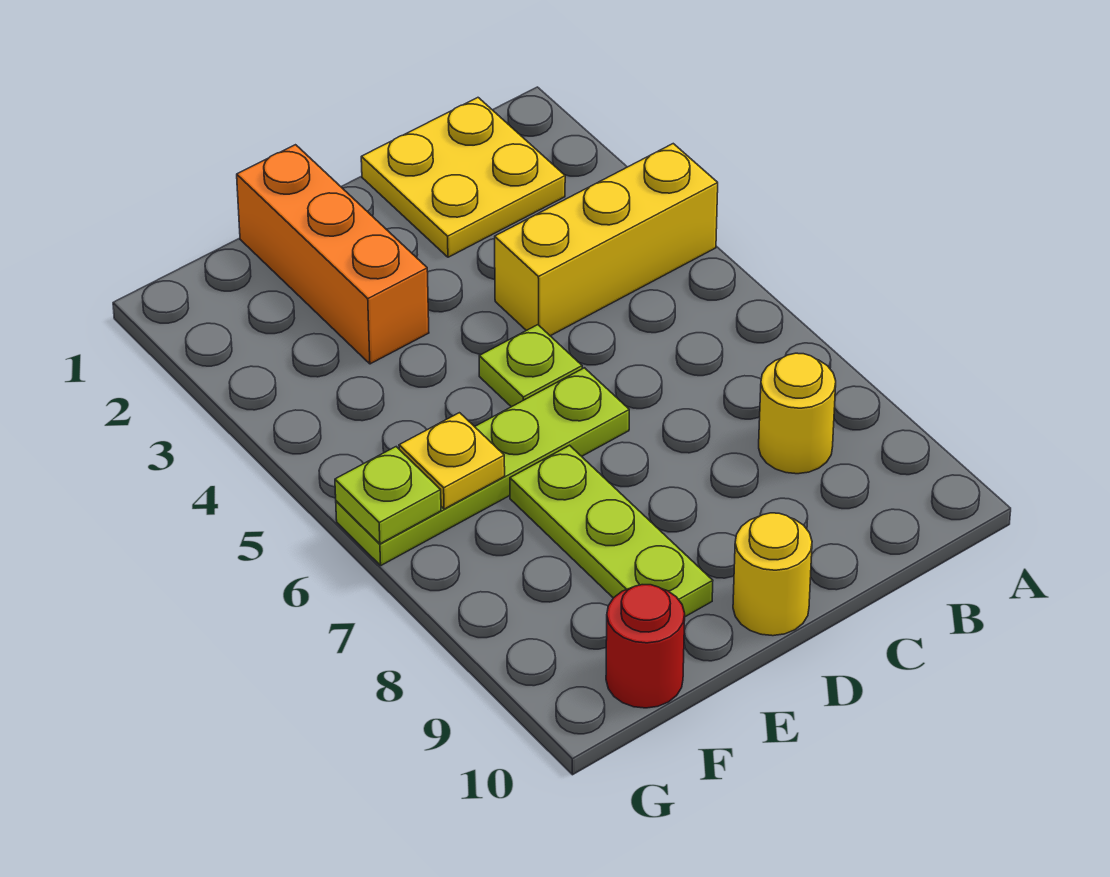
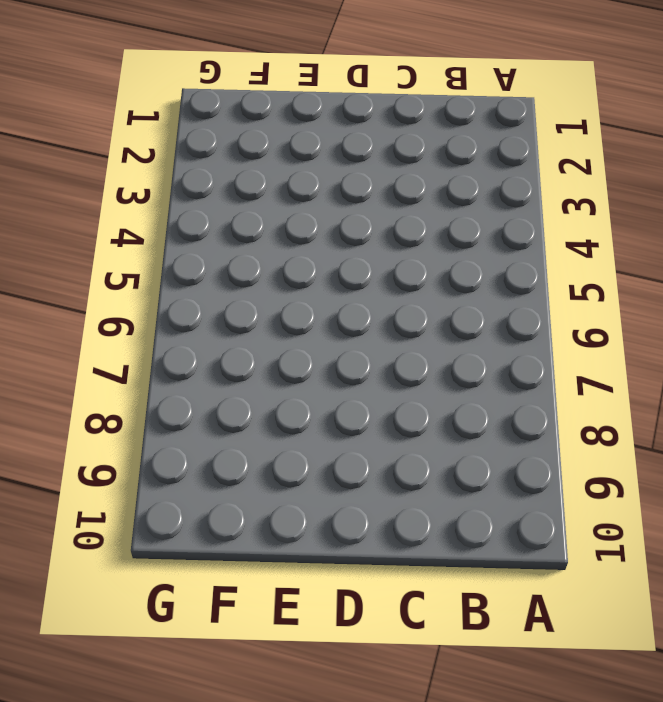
none -> yellow brick A4:C4 level 1
none -> yellow plate B1:C2 level 1

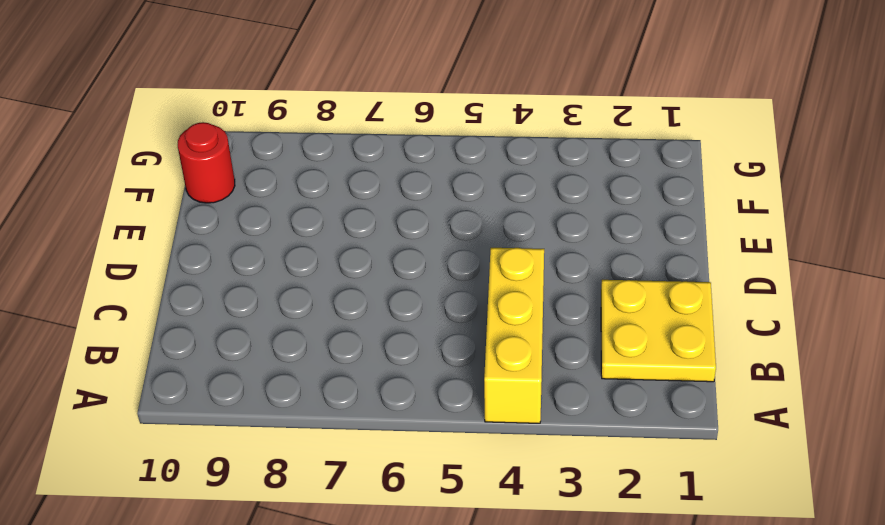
none -> yellow round brick B8 level 1
none -> lime plate D5 level 1

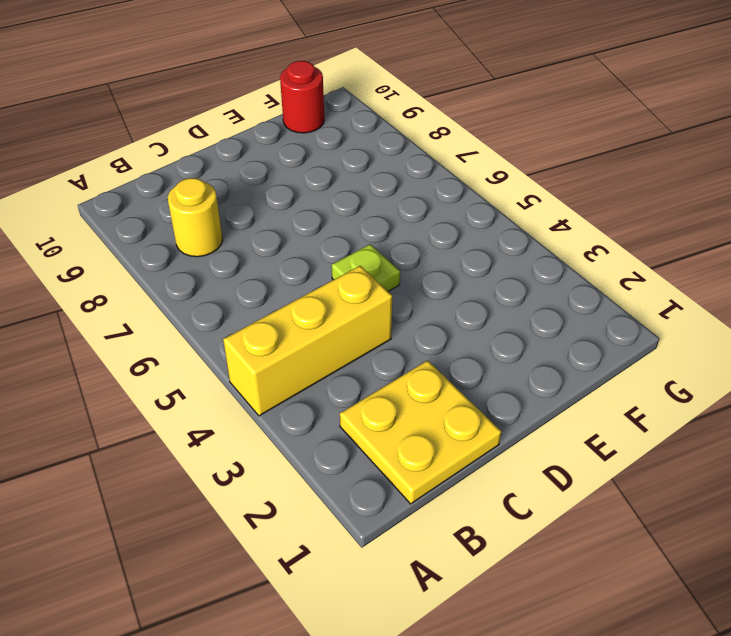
none -> lime plate D6:G6 level 1
none -> yellow round brick D10 level 1

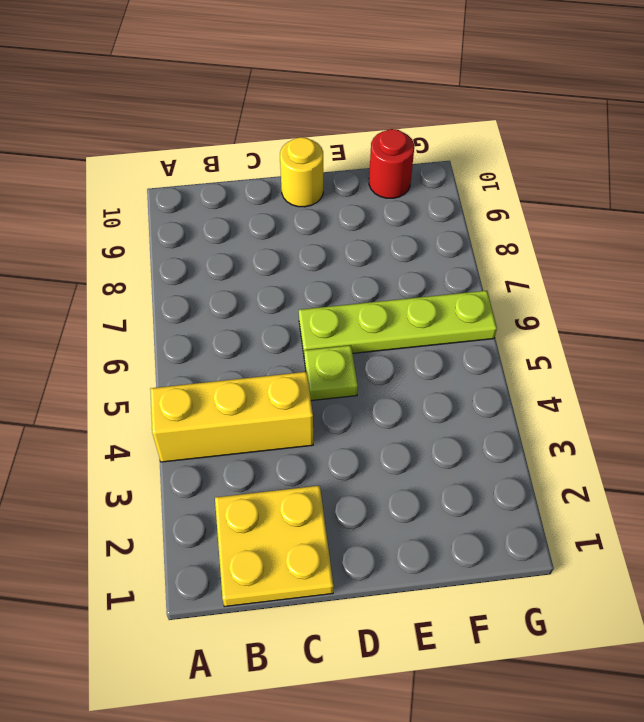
none -> yellow round brick B8 level 1
none -> orange brick E1:E3 level 1

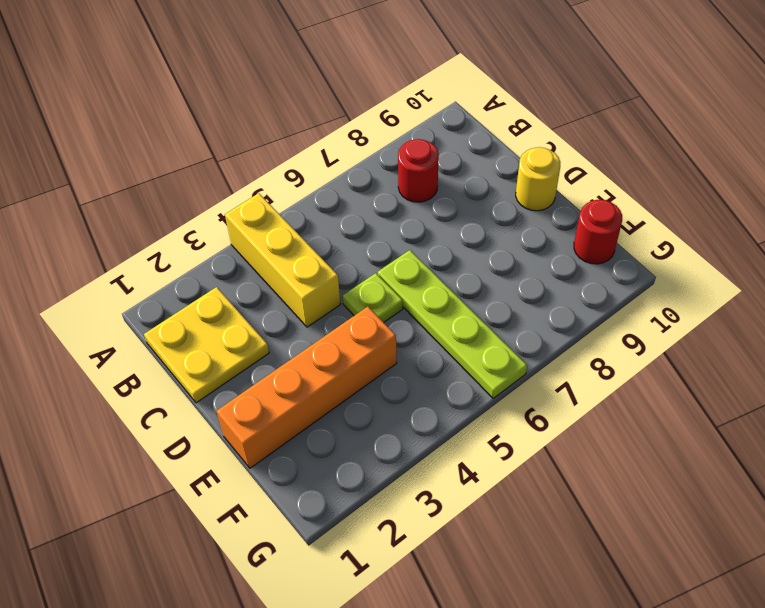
red round brick B8 level 1 -> yellow round brick B8 level 1
orange brick E1:E4 level 1 -> orange brick E1:E3 level 1
none -> lime plate E7:E9 level 1
none -> yellow plate F6 level 2

